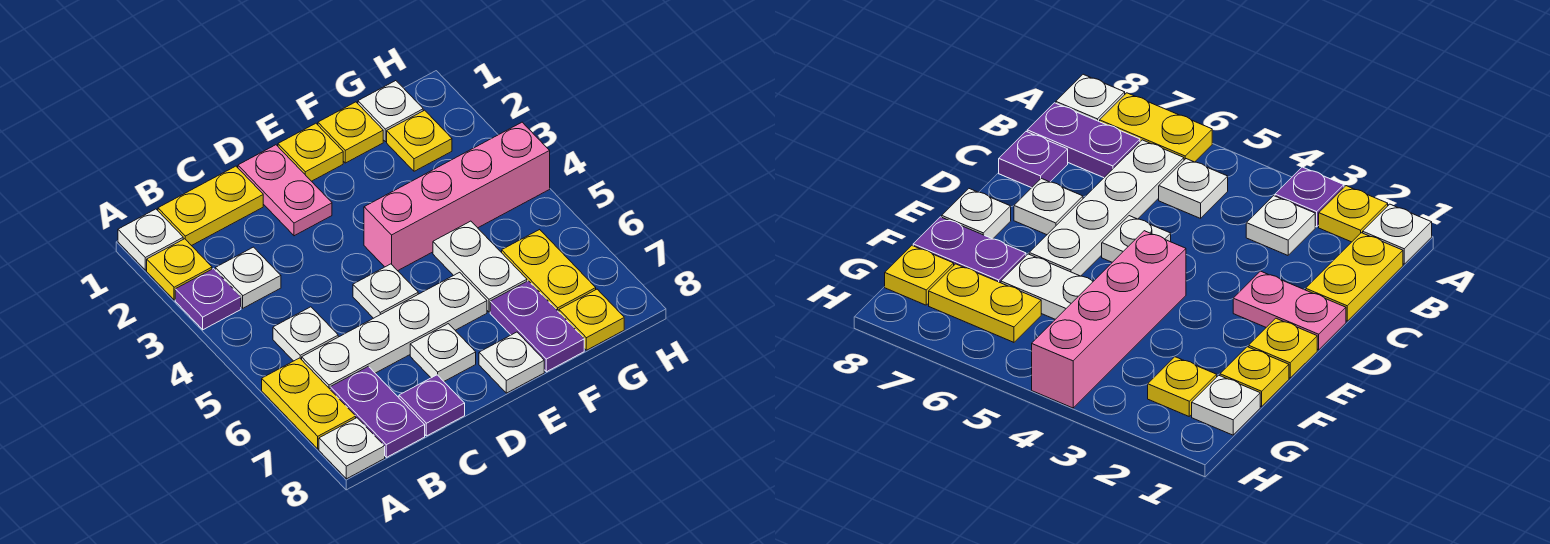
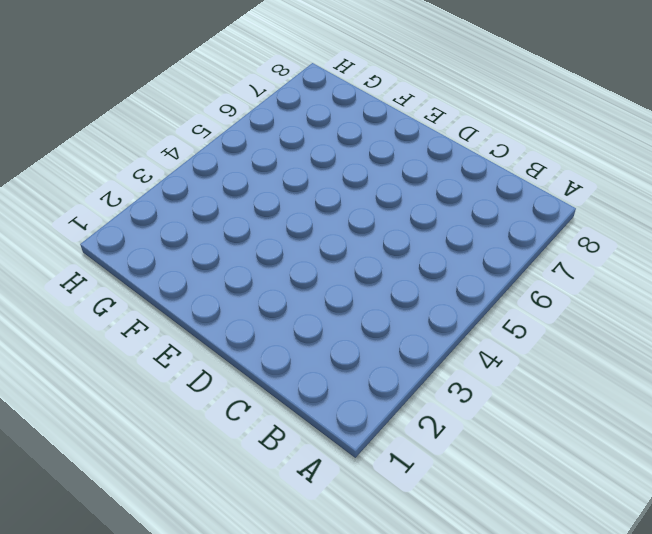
none -> white plate A1 level 1
none -> yellow plate A2 level 1
none -> purple plate A3 level 1

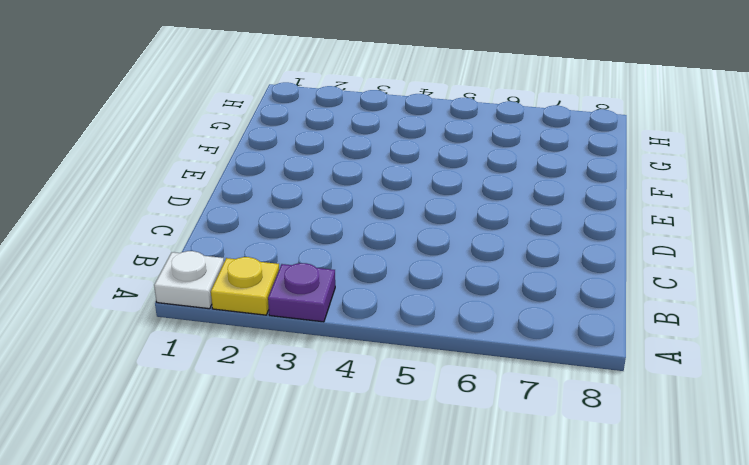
none -> yellow plate A6:A7 level 1
none -> white plate A8 level 1
none -> yellow plate B1:C1 level 1

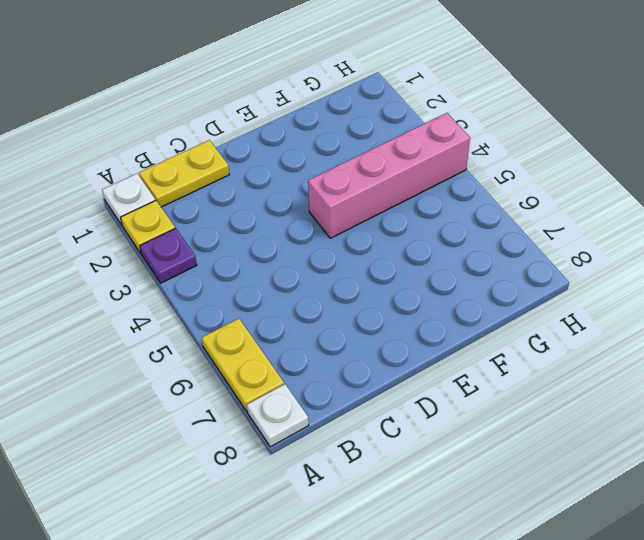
none -> white plate B3 level 1
none -> white plate B5 level 1
none -> white plate B6:E6 level 1

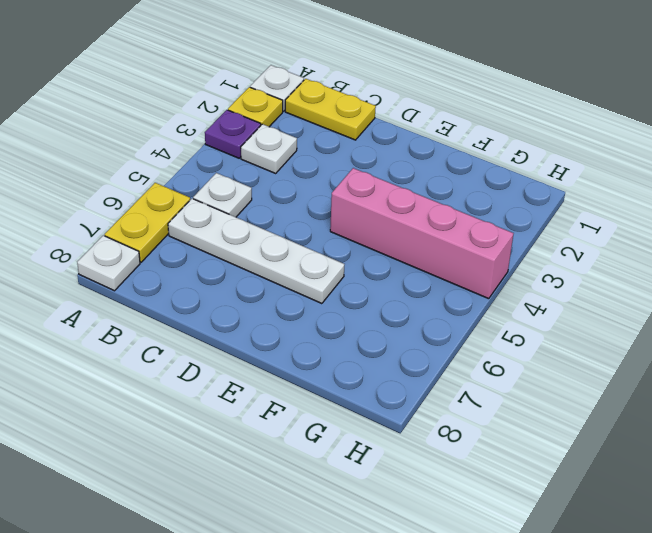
none -> purple plate B7:B8 level 1
none -> purple plate C8 level 1
none -> pink plate D1:D2 level 1

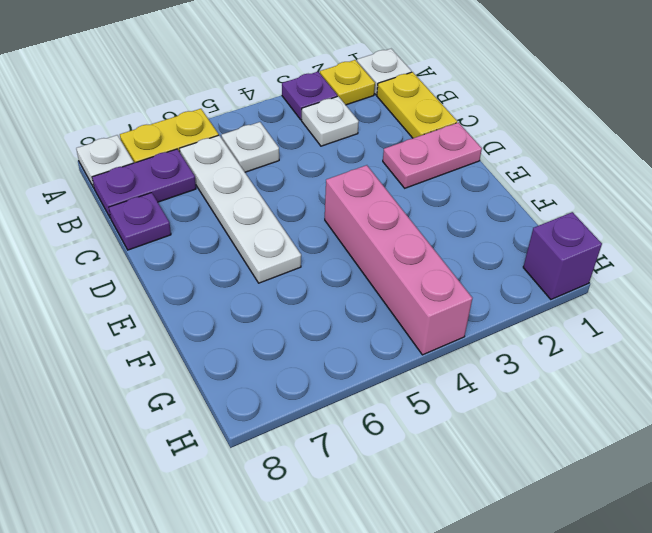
purple brick H1 level 1 -> none
none -> white plate D5 level 1
none -> white plate D7 level 1
none -> yellow plate E1 level 1

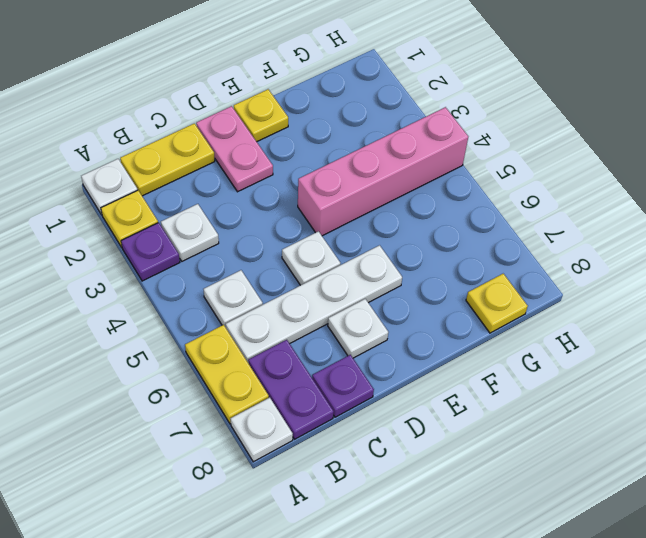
none -> white plate E8 level 1
none -> yellow plate F1 level 1
none -> white plate F5:F6 level 1

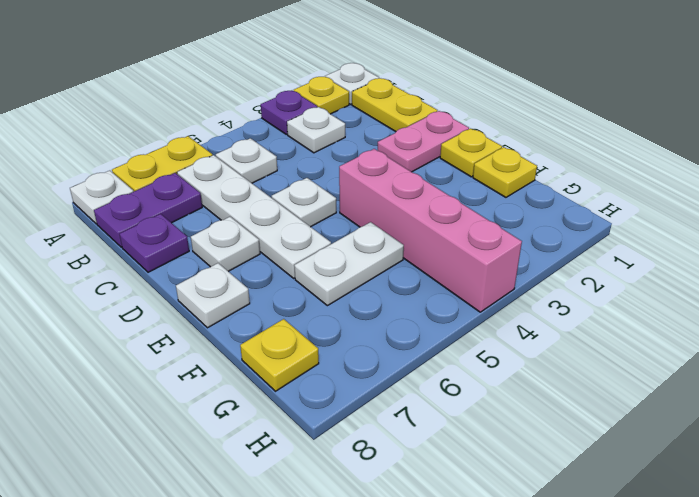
none -> purple plate F7:F8 level 1
none -> white plate G1 level 1
none -> yellow plate G2 level 1

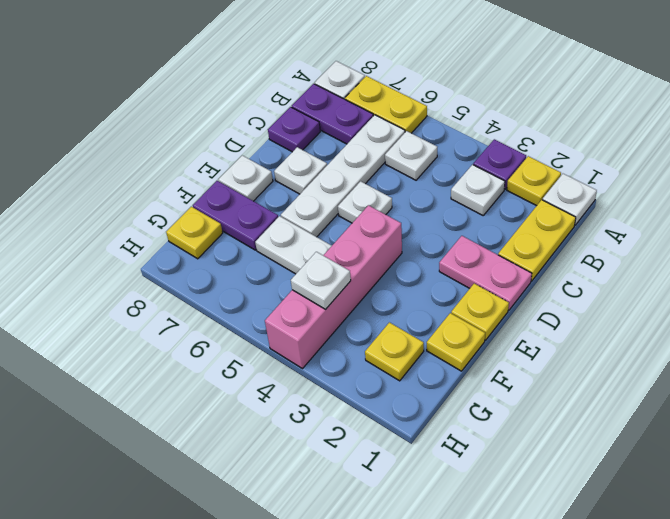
white plate G4 level 2 -> white plate G1 level 1
none -> yellow plate G6:G7 level 1

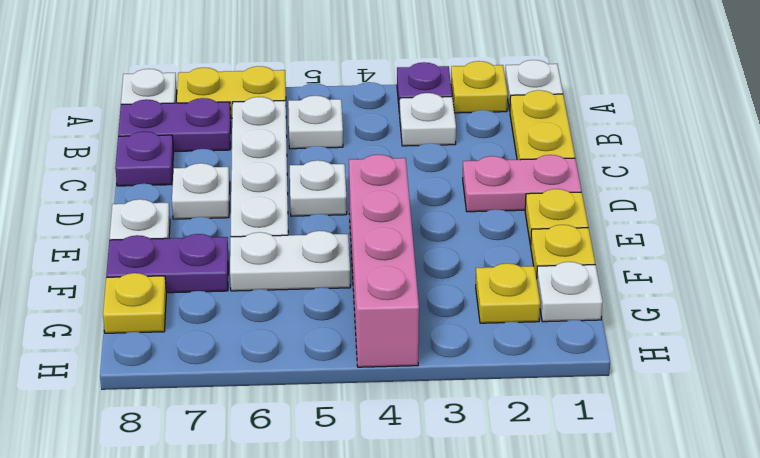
none -> yellow plate G6:G7 level 1

